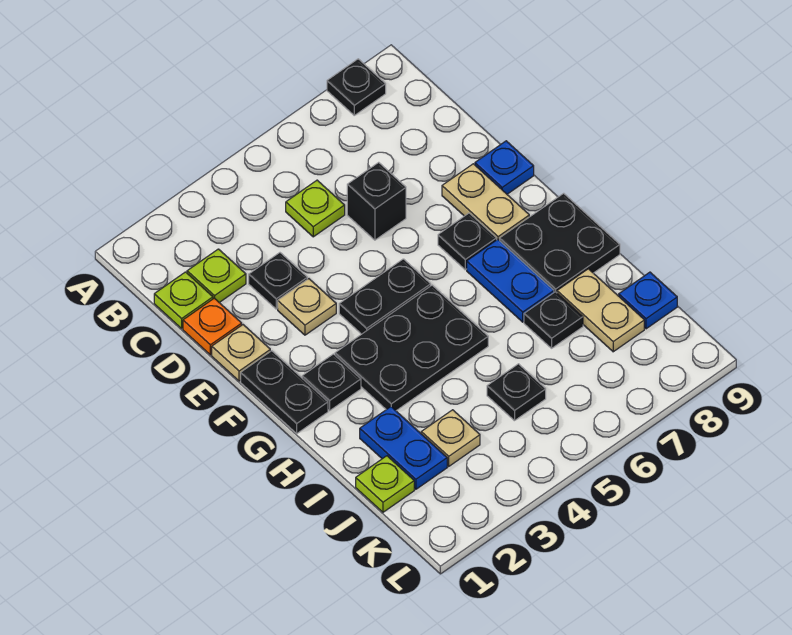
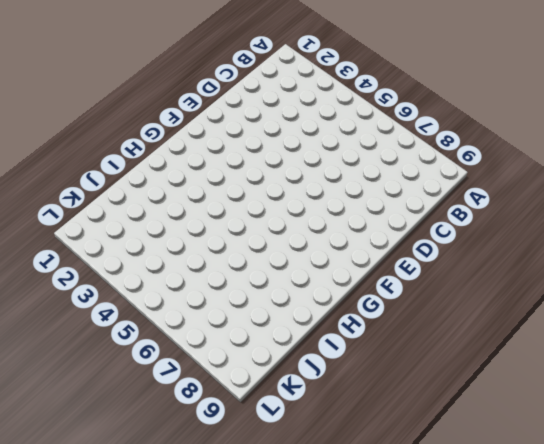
none -> black plate A8 level 1
none -> lime plate C1 level 1
none -> lime plate C2 level 1

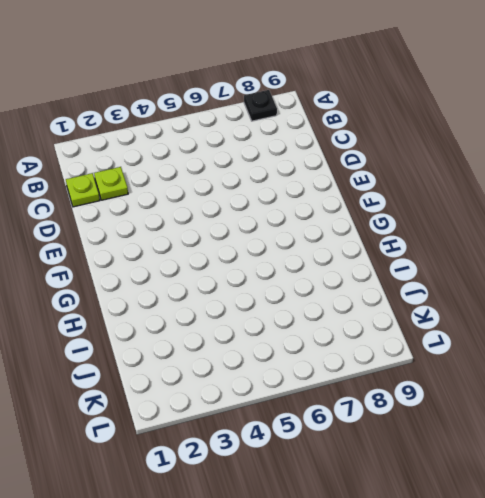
none -> lime plate C5 level 1
none -> orange plate D1 level 1
none -> black plate D3 level 1

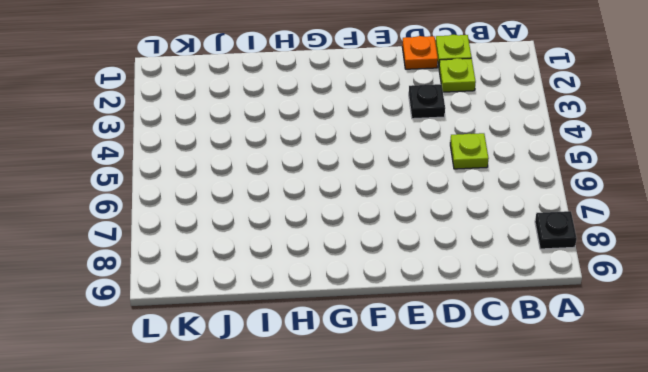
none -> black brick D6 level 1
none -> tan plate E1 level 1
none -> tan plate E3 level 1

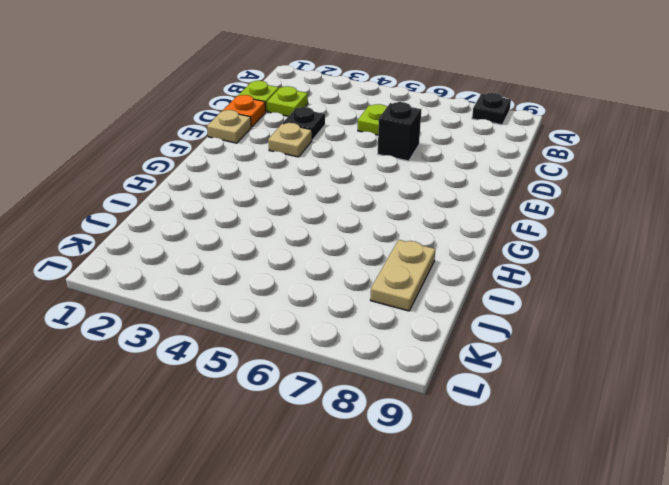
none -> tan plate E8:F8 level 1
none -> blue plate E9 level 1
none -> black plate F1:G1 level 1

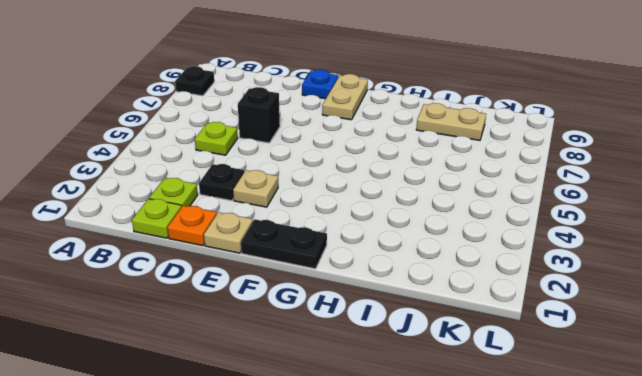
tan plate F8:F9 level 1 -> tan plate E8:F8 level 1
none -> black plate F4:F5 level 1
none -> black plate F7 level 1
none -> black plate G2 level 1

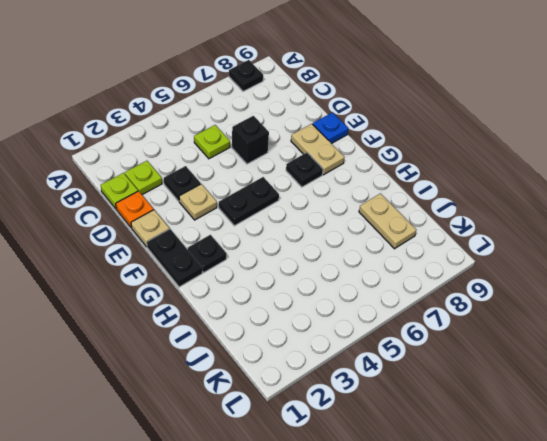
none -> black plate G3:H5 level 1
none -> blue plate G7:H7 level 1
none -> black plate G8:H9 level 1

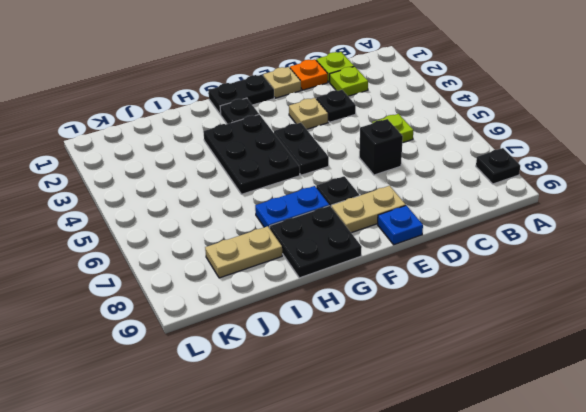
none -> blue plate I2:J2 level 1
none -> black plate I7 level 1
none -> lime plate J1 level 1

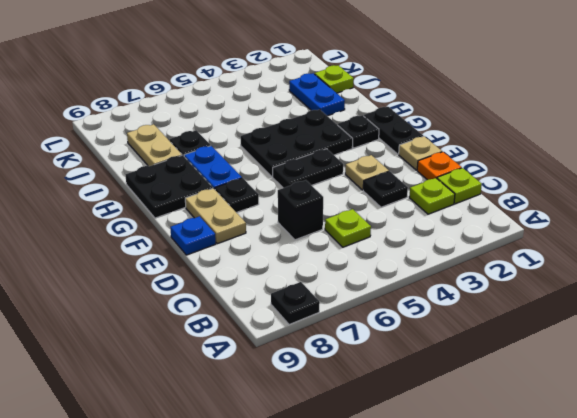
none -> tan plate J3 level 1
none -> black plate J5 level 1
none -> blue plate J9 level 1

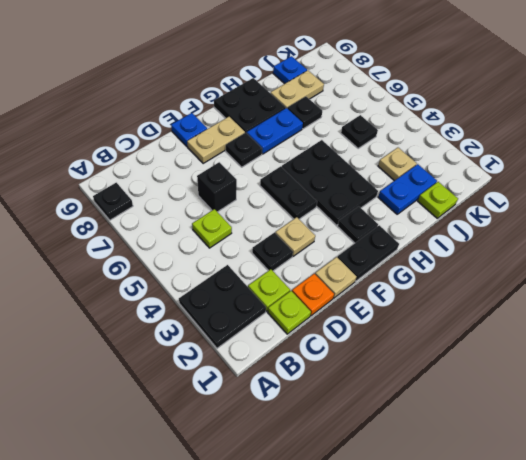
black plate A2:B3 level 1 -> none

